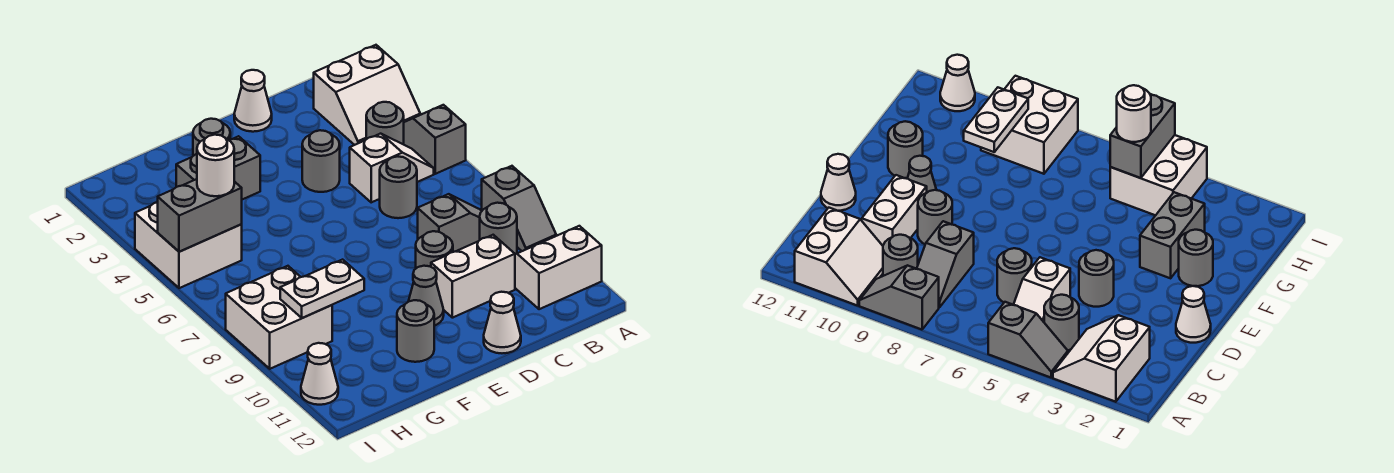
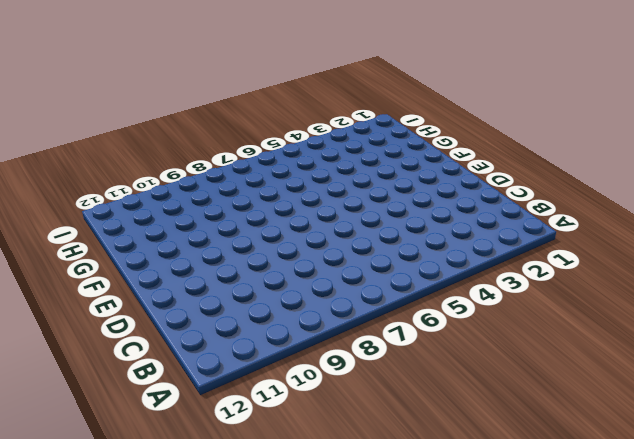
none -> white slope A2:B3 level 1 top 2
none -> grey slope A4:A5 level 1 top 5
none -> grey slope A8:A9 level 1 top 8

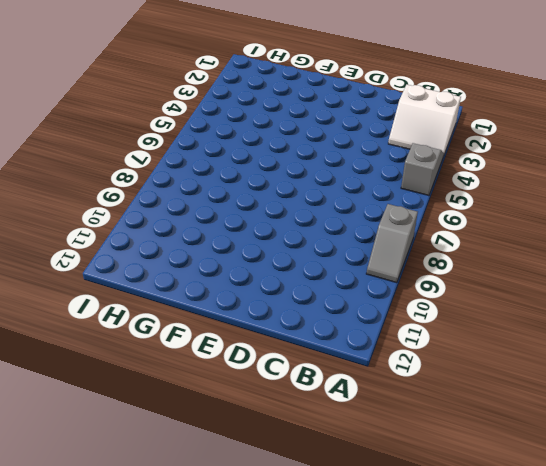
none -> white slope A10:B11 level 1 top 11
none -> grey round brick B4 level 1
none -> white slope B5:C5 level 1 top C

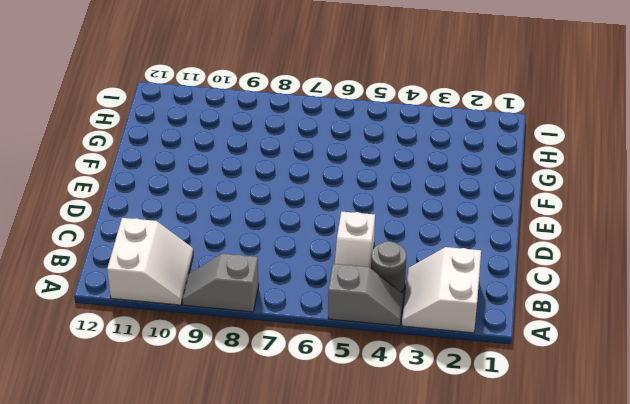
none -> grey slope B8:C8 level 1 top C
none -> grey round brick B9 level 1
none -> grey round brick C6 level 1

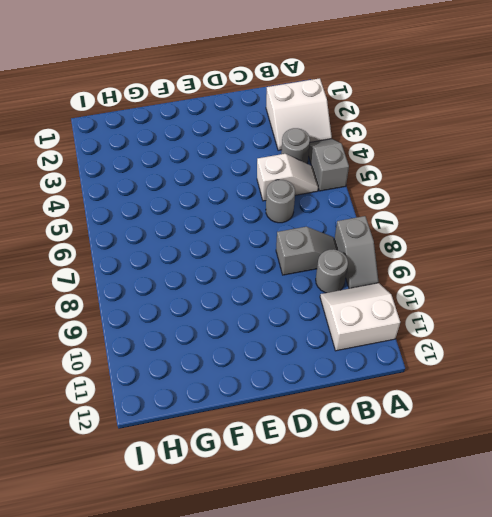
none -> white brick C10:D10 level 1
none -> white cone D1 level 1
none -> grey round brick D4 level 1

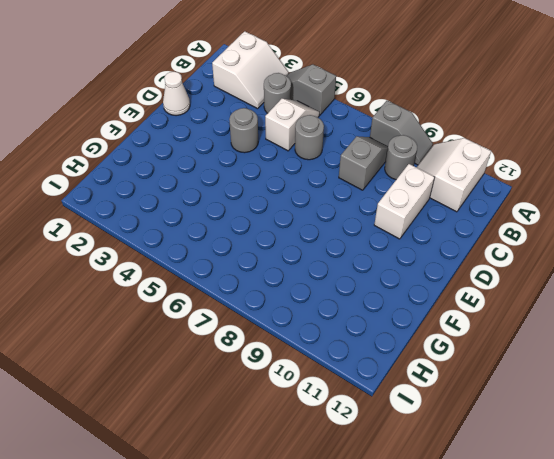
none -> grey round brick D9 level 1
none -> white cone D12 level 1
none -> grey cone E10 level 1

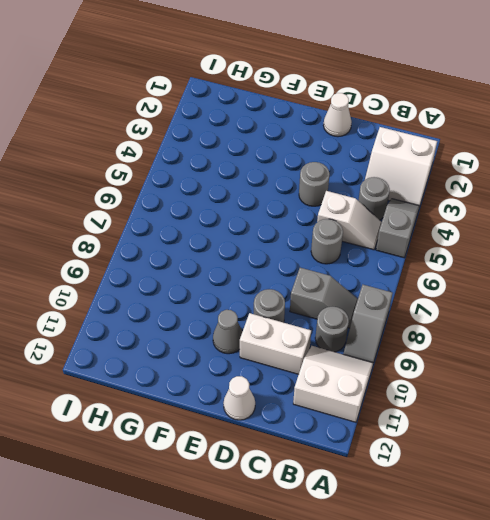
none -> grey round brick F2 level 1
none -> grey brick F3:G3 level 1
none -> grey round brick F11 level 1

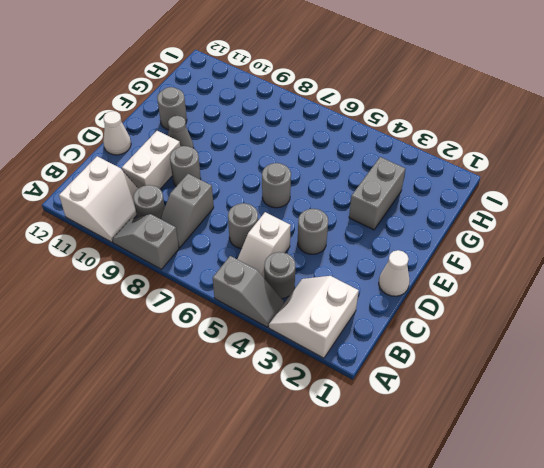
grey round brick E6 level 1 -> grey round brick F2 level 1
none -> white brick H4:I5 level 1
none -> white brick H8:I9 level 1
none -> white cone I11 level 1

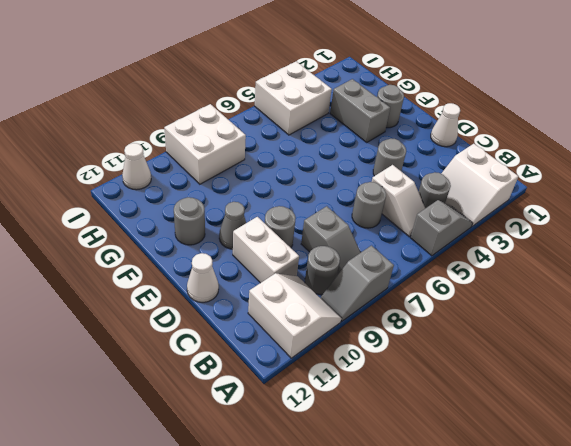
none -> white plate G9:H9 level 2
none -> grey brick H5:I5 level 2
none -> white round brick H5 level 3

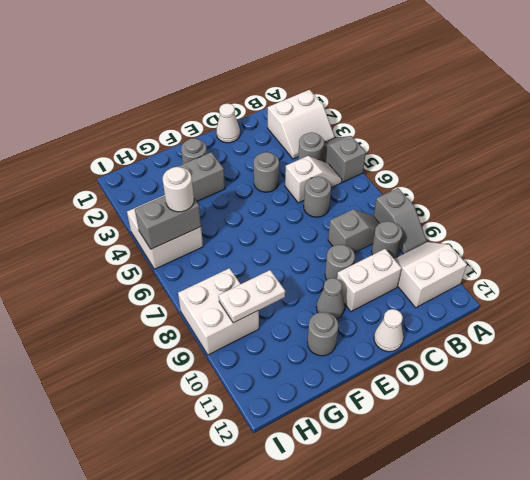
none -> white cone I11 level 1

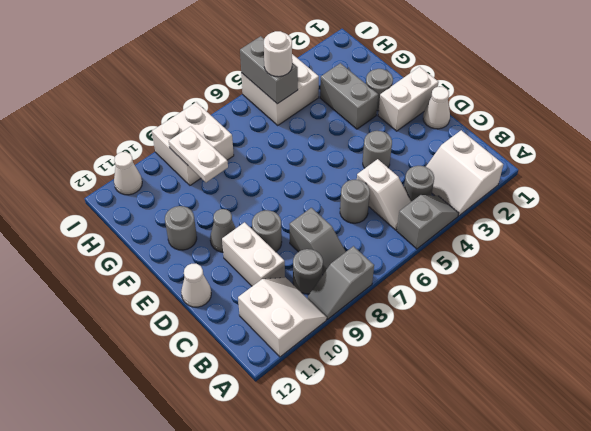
white brick E1:E2 level 1 -> none

